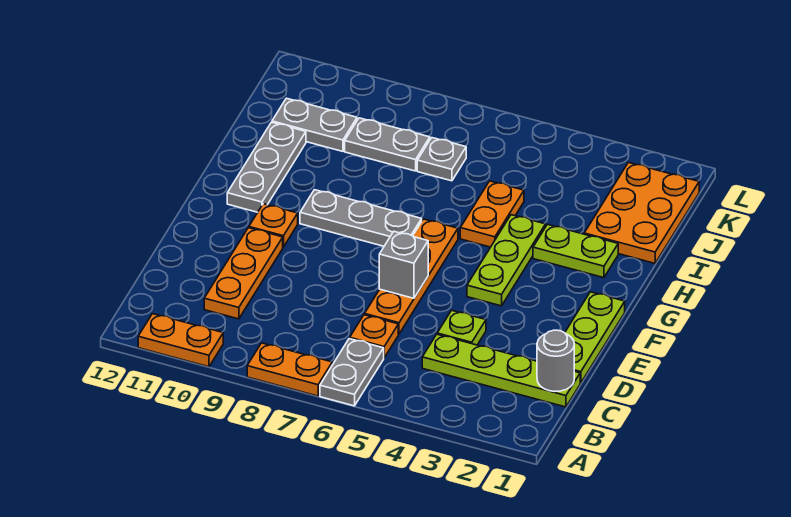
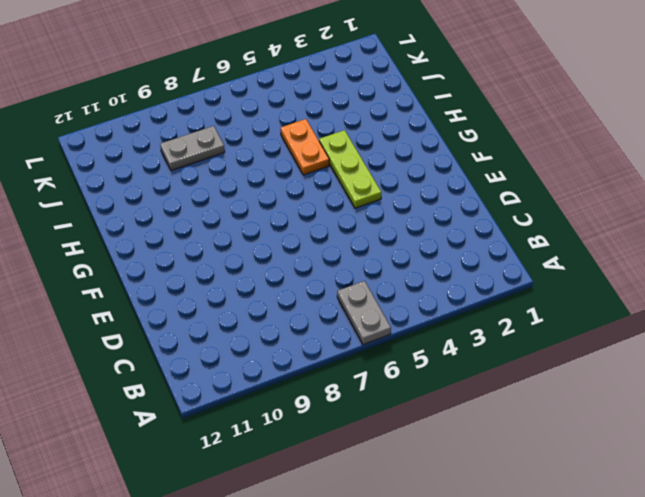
none -> orange plate A7:A8 level 1
none -> orange plate A10:A11 level 1
none -> lime plate C1:C4 level 1

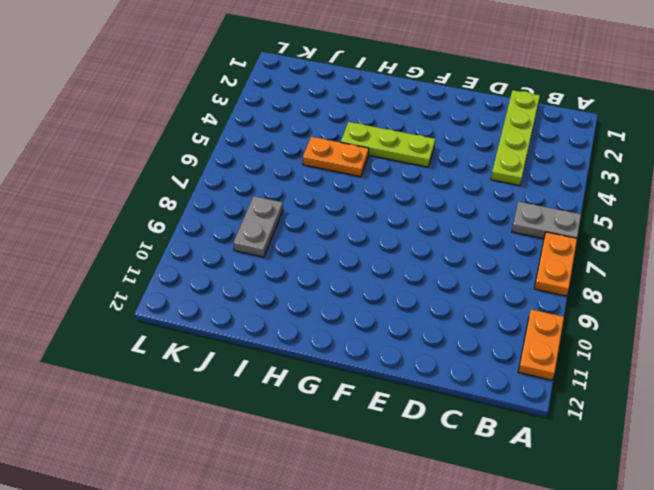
none -> orange plate C6 level 1
none -> orange plate C10:E10 level 1
none -> lime plate D1:F1 level 1

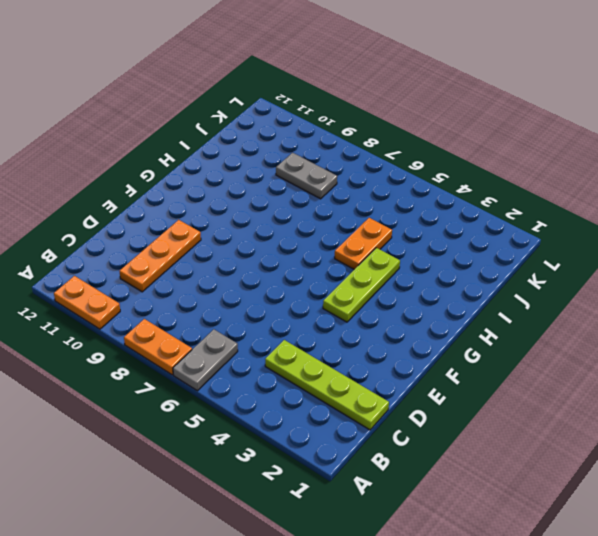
none -> orange plate C6 level 1
none -> lime plate D1:F1 level 1
none -> lime plate D4 level 1

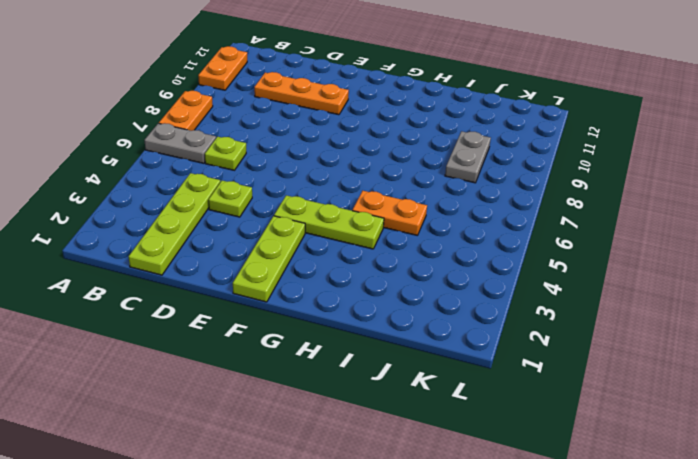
lime plate C6 level 1 -> orange plate C6 level 1
lime plate F1:F3 level 1 -> lime plate D1:F1 level 1
none -> orange plate D6:G6 level 1
none -> orange plate F10 level 1
none -> grey plate G7:G9 level 1

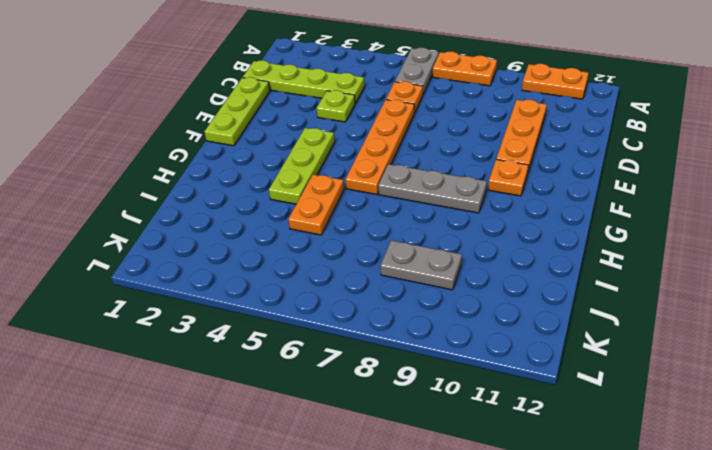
none -> grey plate G11:I11 level 1
none -> lime plate H2:H3 level 1
none -> orange plate I1:K2 level 1

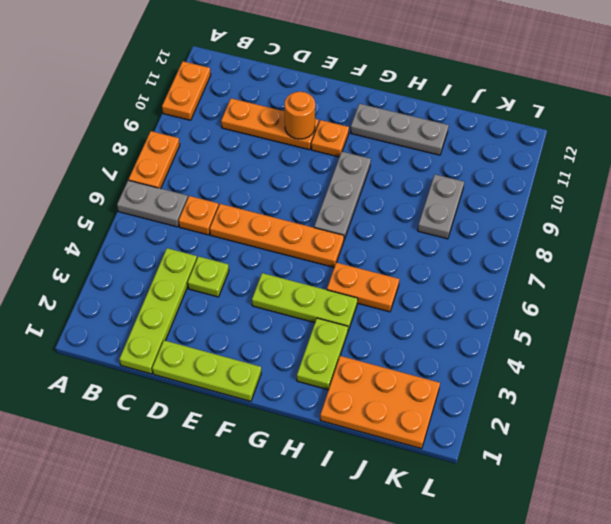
orange round brick E10 level 2 -> none
none -> grey plate J7 level 1
none -> grey plate J10:J11 level 1
none -> grey round brick C1 level 2

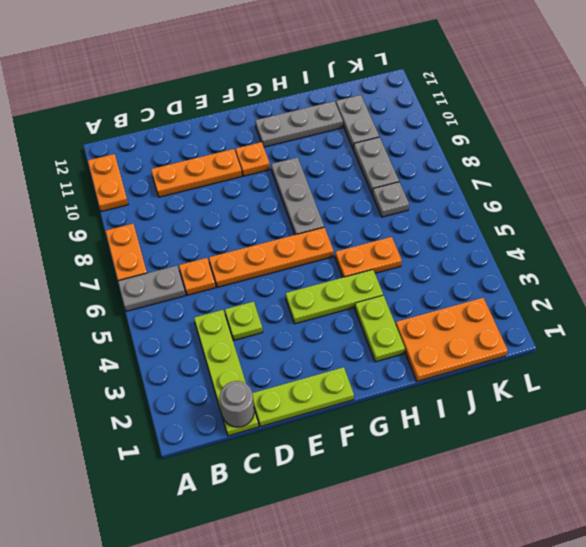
none -> grey brick E6 level 2

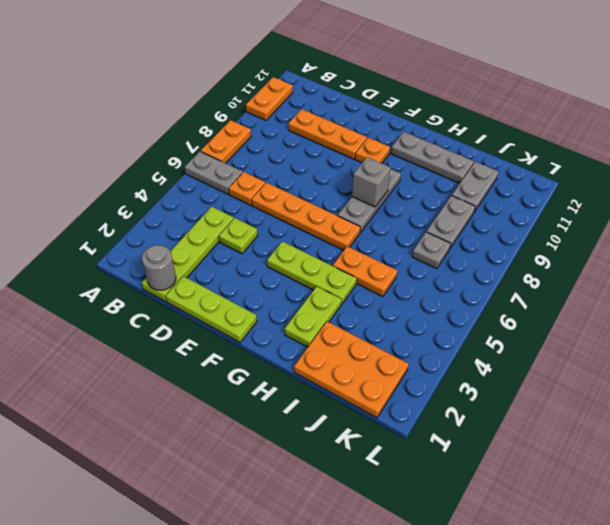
grey brick G8 level 2 -> grey brick E6 level 2

